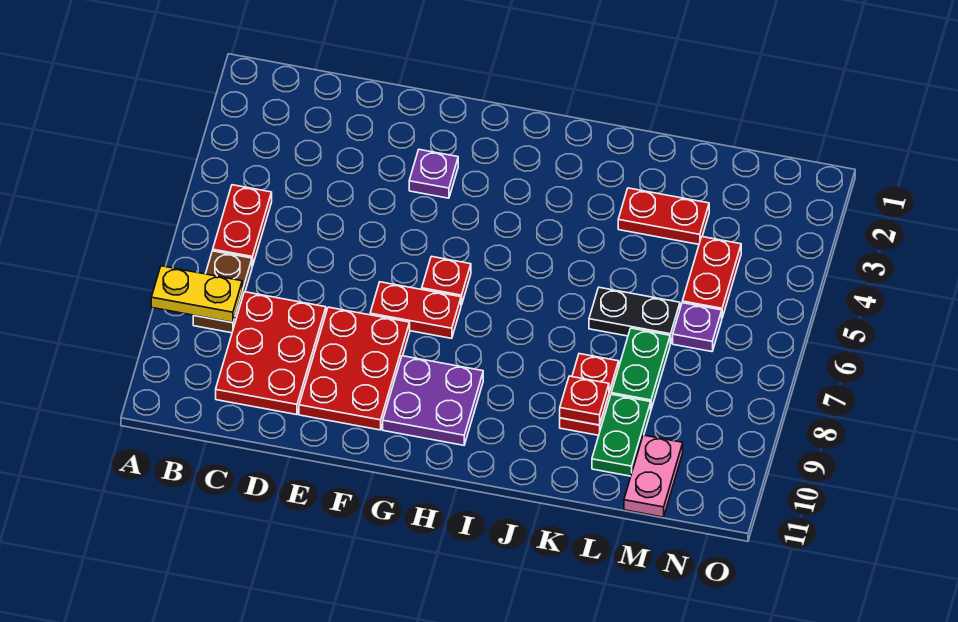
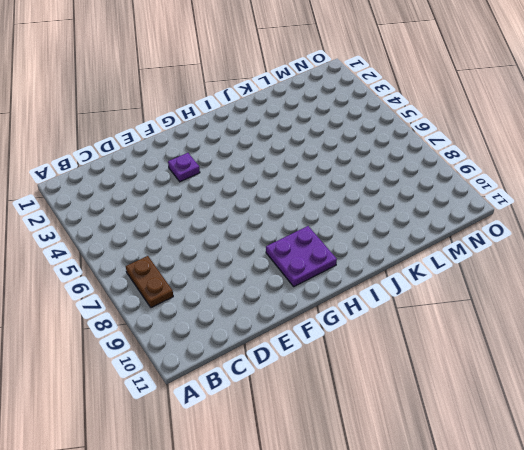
none -> red plate B5:B6 level 1
none -> red plate C8:D10 level 1
none -> red plate E8:F10 level 1

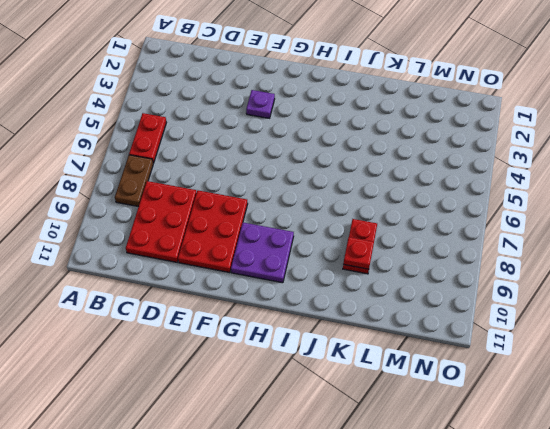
none -> red plate F7:G7 level 1
none -> red plate G6 level 1
none -> red plate K3:L3 level 1

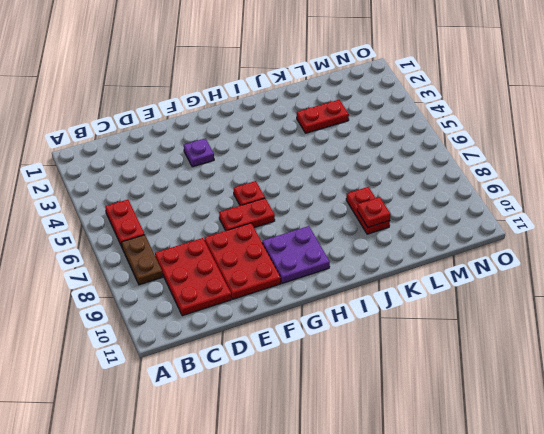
none -> black plate K6:L6 level 1
none -> green plate L7:L8 level 1
none -> green plate L9:L10 level 1

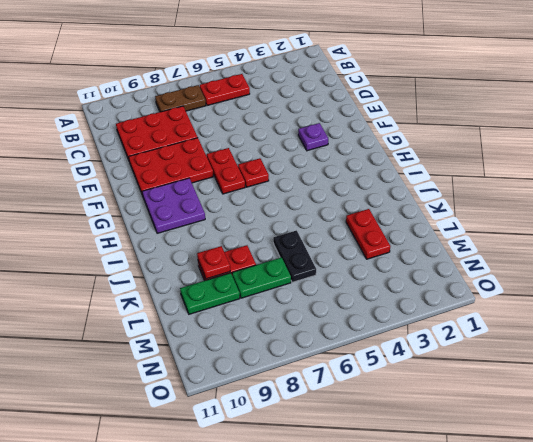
none -> red plate M4:M5 level 1
none -> purple plate M6 level 1
none -> pink plate M10:M11 level 1

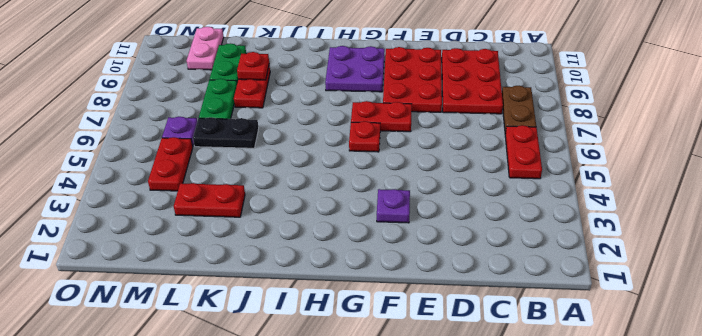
none -> yellow plate A8:B8 level 2

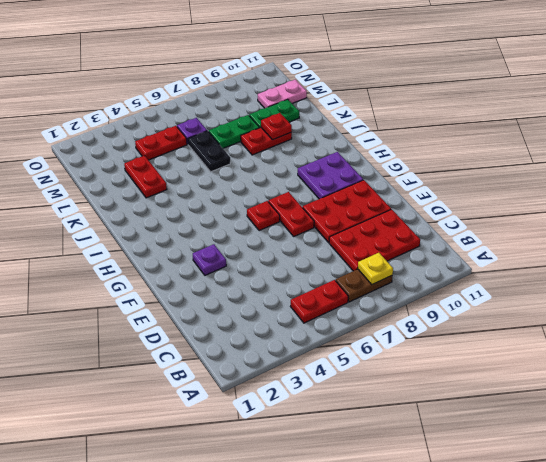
yellow plate B8 level 2 -> yellow plate A8:B8 level 2

